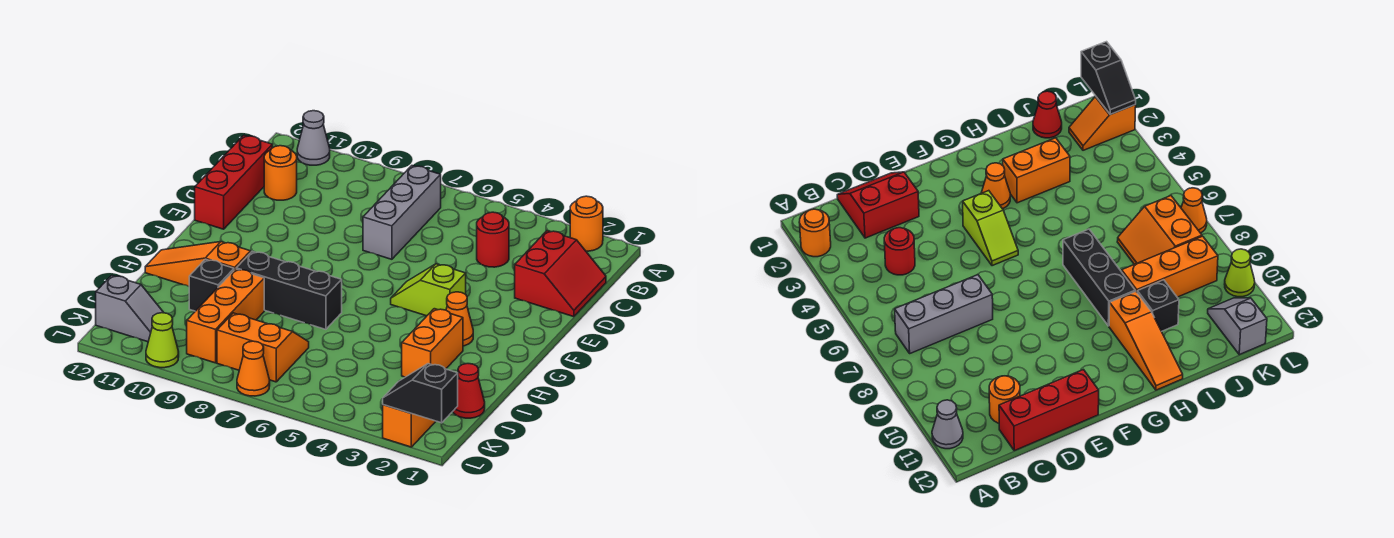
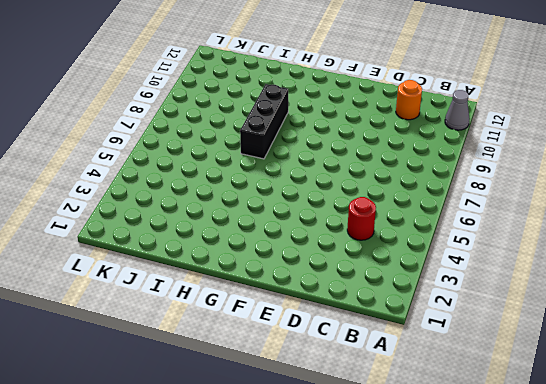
none -> orange round brick A2 level 1
none -> grey brick B7:D7 level 1
none -> red slope C1:D2 level 1 top 2

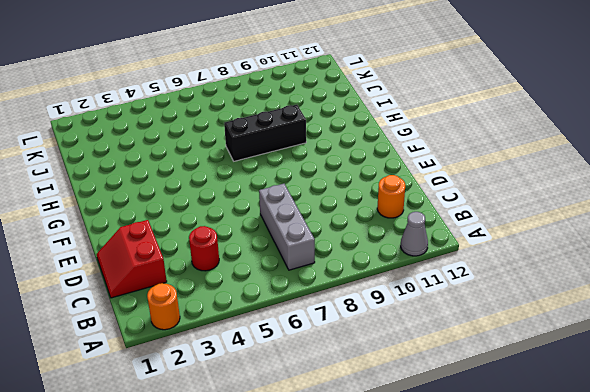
none -> red brick C12:E12 level 1
none -> lime slope F4:F5 level 1 top 4
none -> orange cone G3 level 1

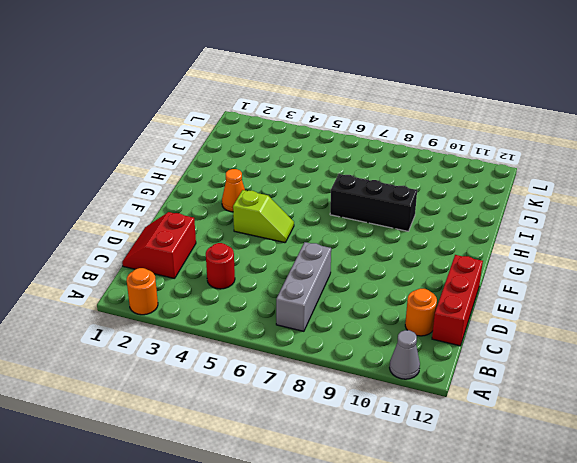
none -> orange brick H3:I3 level 1
none -> orange slope H10:H12 level 1 top 10
none -> orange brick I9:K9 level 1

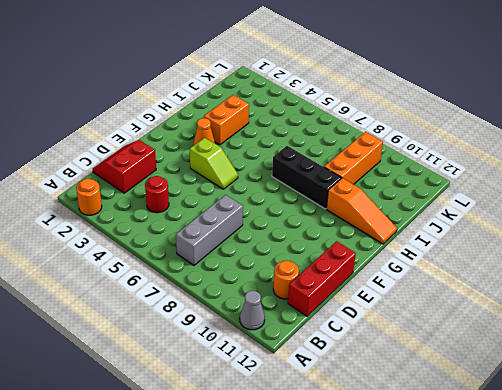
none -> black brick I10 level 1
none -> red cone J1 level 1
none -> orange slope J7:K8 level 1 top K

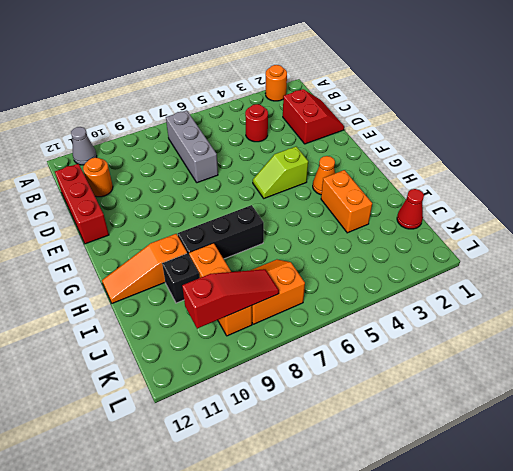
red slope K8:K10 level 2 top 10 -> none
none -> orange slope K2:L2 level 1 top L
none -> grey slope K11:K12 level 1 top 12
none -> orange cone L7 level 1

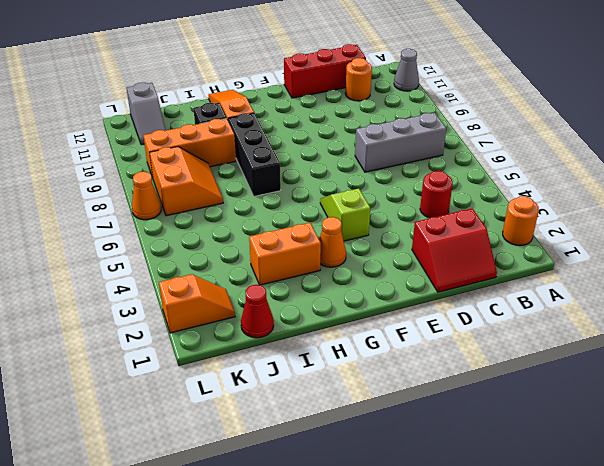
none -> lime cone L10 level 1
none -> black slope L1:L2 level 2 top 1

